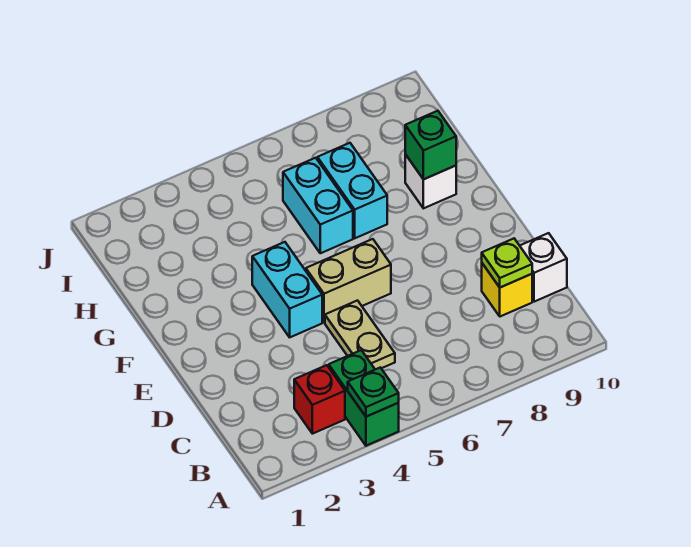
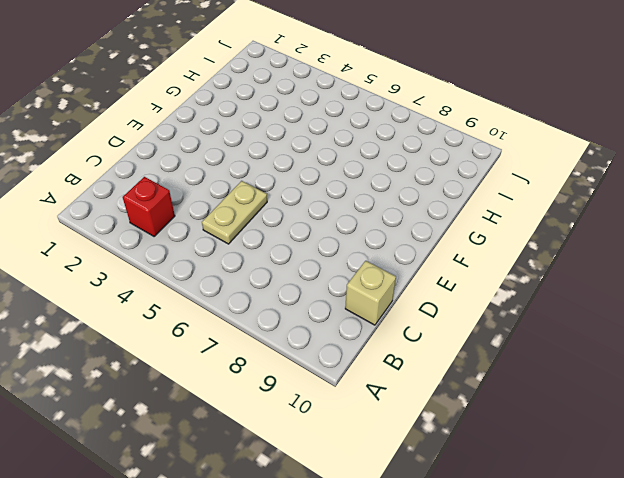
tan brick C10 level 1 -> white brick C10 level 1
none -> green brick A4:B4 level 1
none -> yellow brick C9 level 1
none -> cyan brick E4:F4 level 1

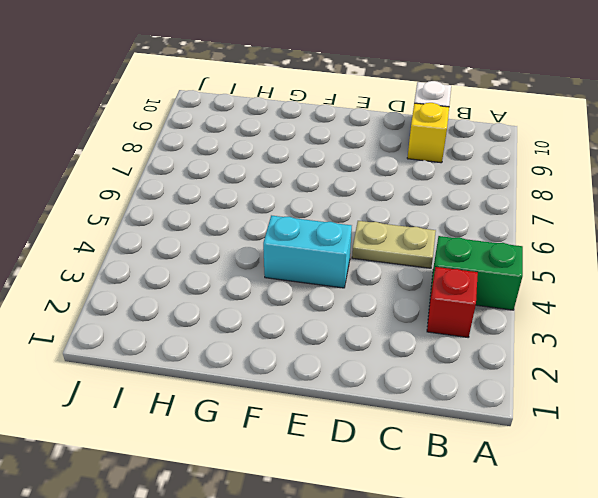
none -> tan brick E5:E6 level 1
none -> cyan brick G6:H6 level 1
none -> cyan brick G7:H7 level 1

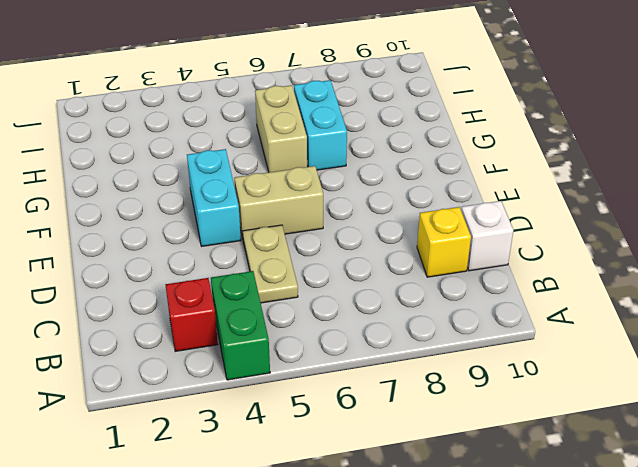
tan brick G6:H6 level 1 -> cyan brick G6:H6 level 1
none -> white brick G9 level 1
none -> green plate A4 level 2
none -> lime plate C9 level 2

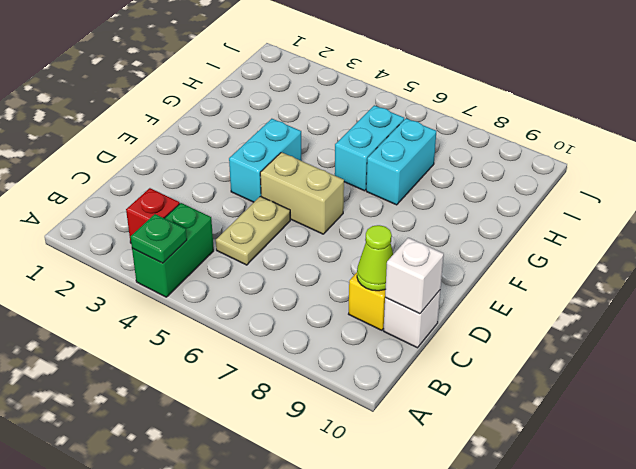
lime cone C9 level 2 -> lime plate C9 level 2
white brick C10 level 2 -> white brick G9 level 1
none -> green brick G9 level 2

